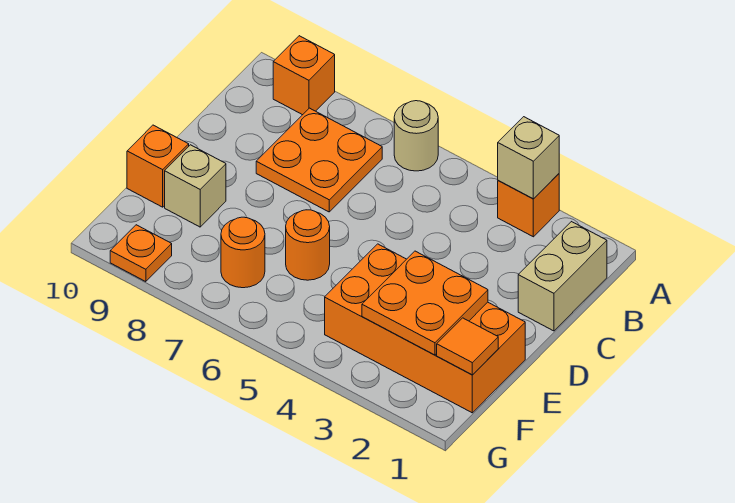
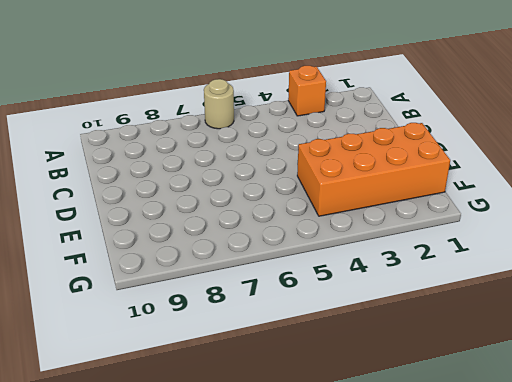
none -> orange brick A9 level 1
none -> tan brick B1:C1 level 1
none -> orange plate B7:C8 level 1

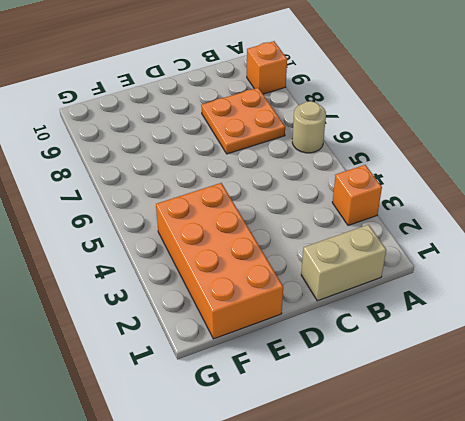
none -> orange round brick E6 level 1
none -> tan brick E9 level 1
none -> orange brick E10 level 1

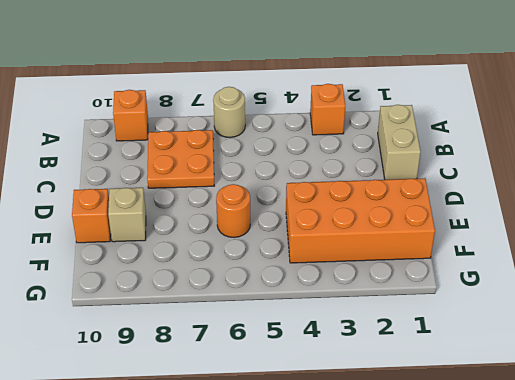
none -> orange round brick F7 level 1
none -> orange plate G9 level 1
none -> tan brick A3 level 2

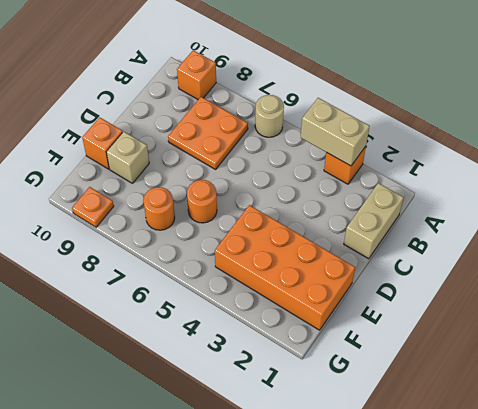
tan brick A3:A4 level 2 -> tan brick A3 level 2
none -> orange plate E2:F3 level 2
none -> orange tile F1 level 2

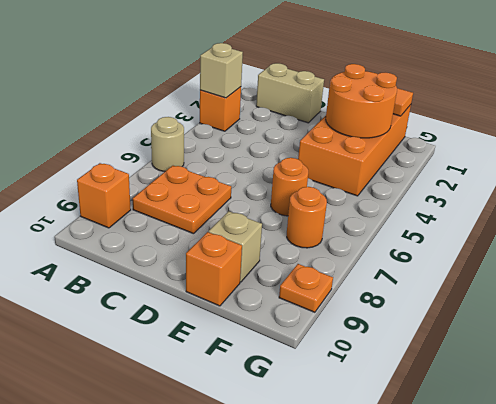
orange round brick E2:F3 level 2 -> orange plate E2:F3 level 2

